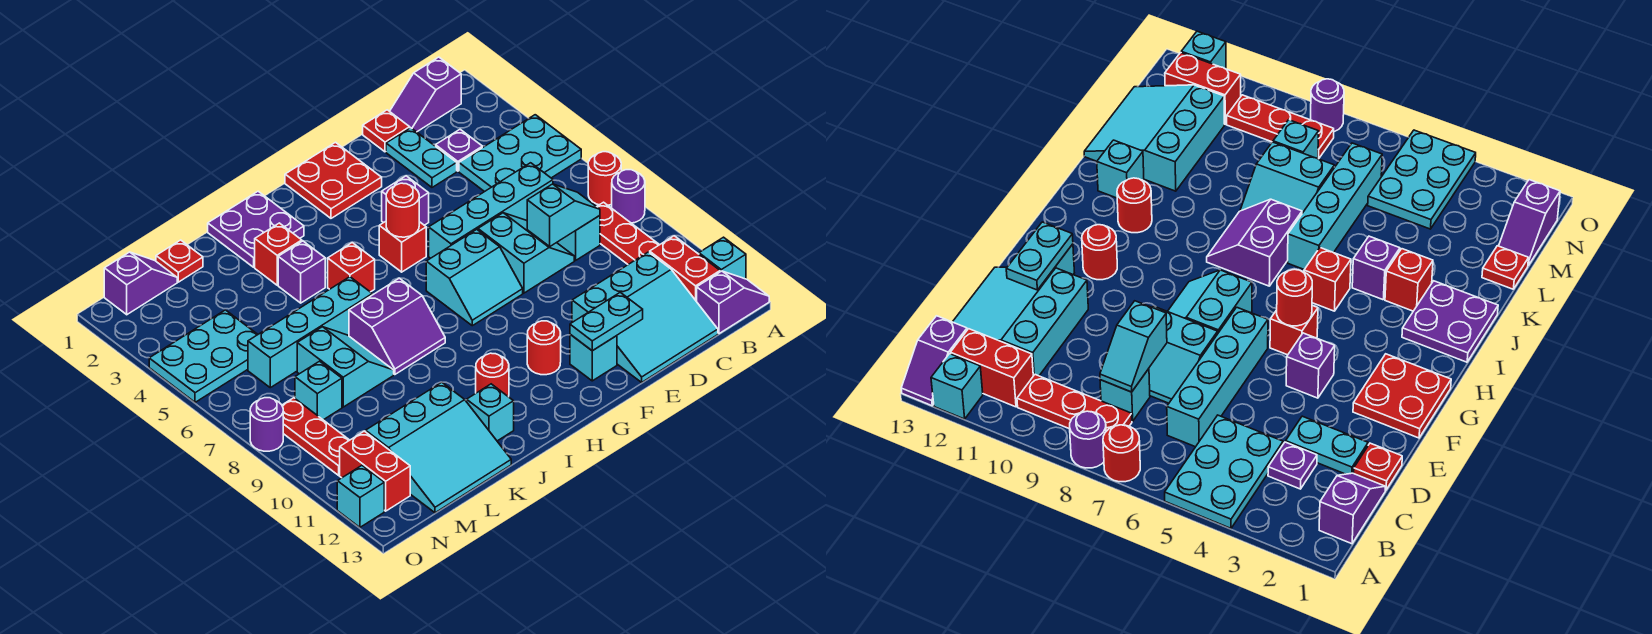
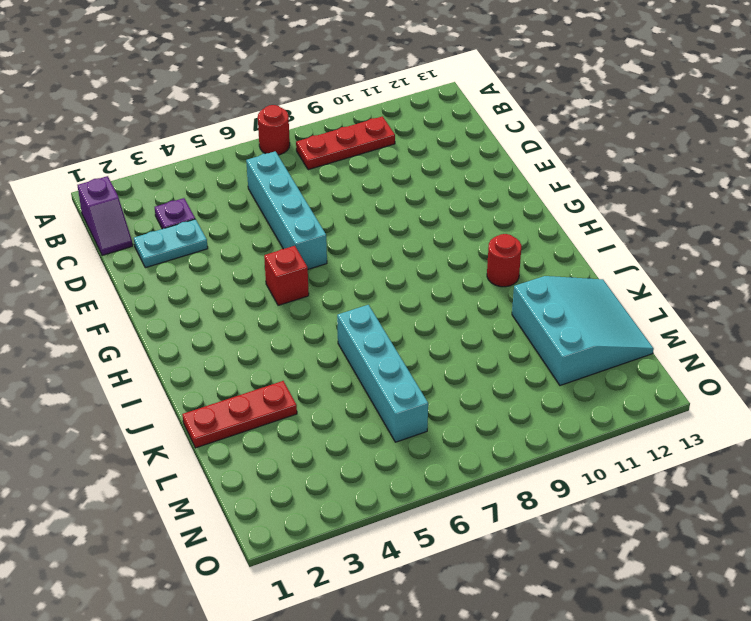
red plate K1:K3 level 1 -> red plate N8:N10 level 1
none -> cyan plate A4:C5 level 1
none -> purple round brick A8 level 1
none -> cyan brick A12 level 1
none -> purple slope A13:B13 level 1 top B

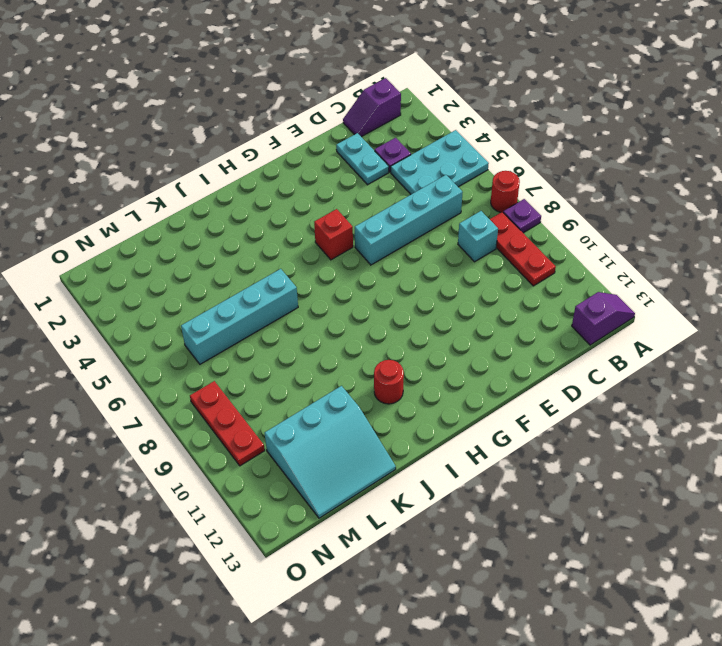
purple plate A8 level 1 -> purple round brick A8 level 1
none -> cyan brick A12 level 1
none -> red brick B11:B12 level 1
none -> cyan slope C11:E13 level 1 top 11
none -> red plate D1 level 1

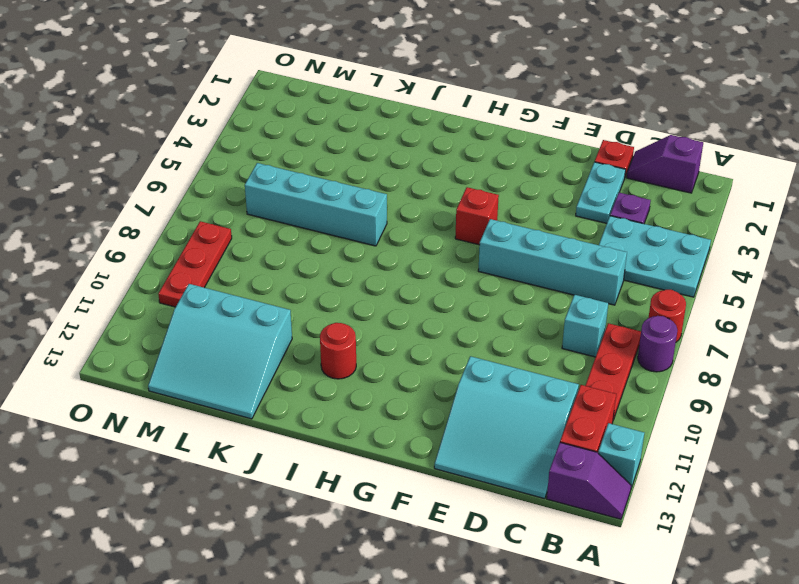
none -> cyan slope D7:E8 level 1 top E
none -> red plate F1:G2 level 1
none -> purple brick F4 level 1
none -> cyan slope F7:G8 level 1 top 7

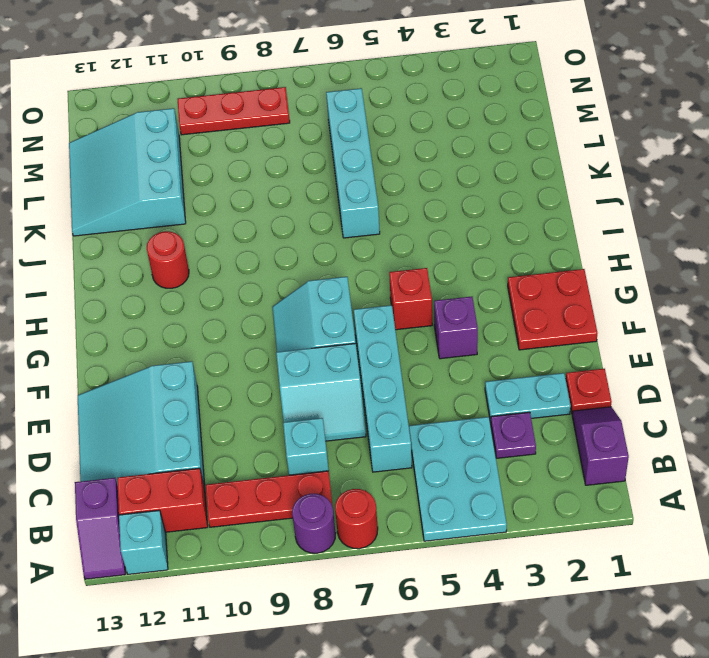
none -> cyan brick F12 level 1
none -> red round brick G11 level 1
none -> purple plate I1:J2 level 1
none -> red brick I5 level 1

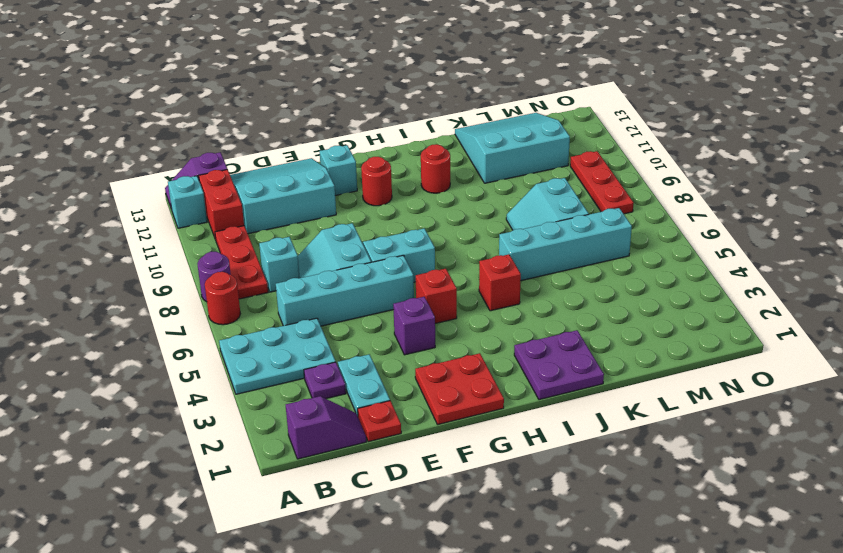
none -> purple slope I7:J8 level 1 top 7
none -> red brick J3 level 1
none -> purple brick J4 level 1
none -> cyan brick J12 level 1

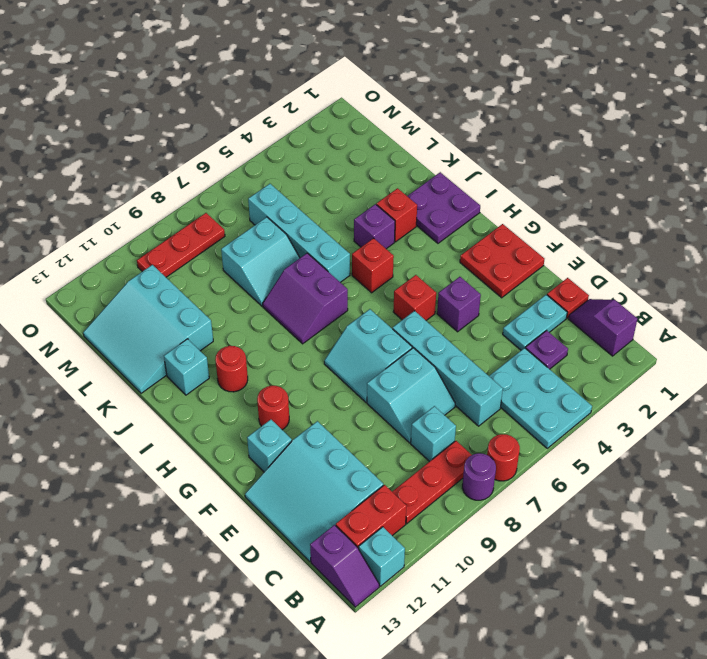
none -> red plate L1 level 1
none -> purple slope M1:N1 level 1 top N
none -> cyan plate M4:O5 level 1
none -> cyan brick M8 level 1

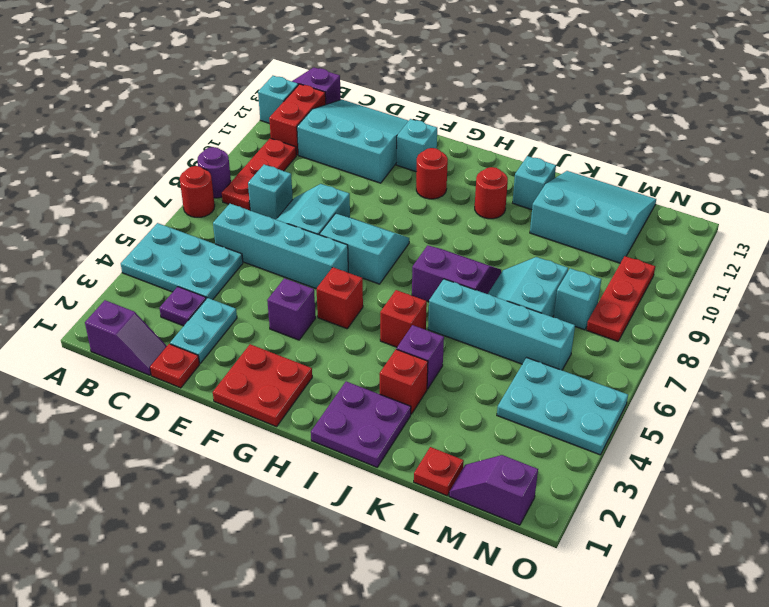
none -> red brick N11:N12 level 1
none -> purple round brick O8 level 1
none -> cyan brick O12 level 1
none -> cyan slope C8:D8 level 2 top D

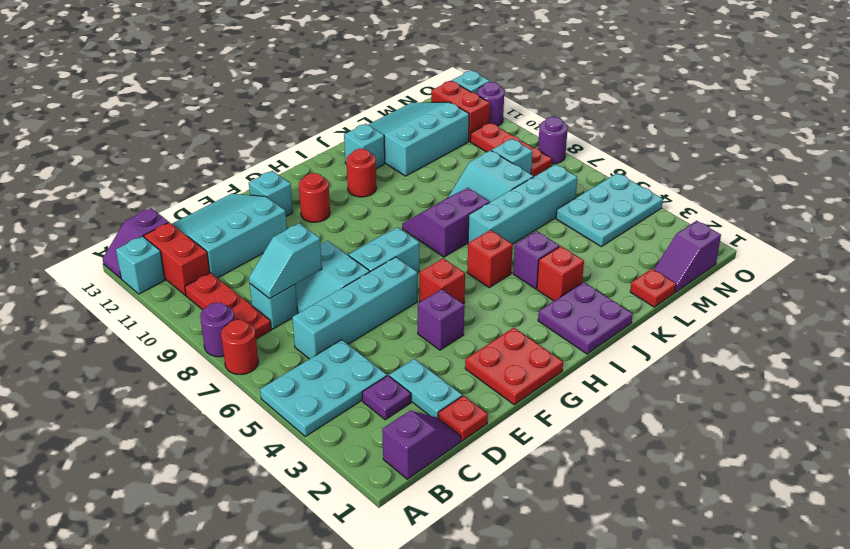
purple round brick O11 level 1 -> none
none -> cyan plate E12:F12 level 2
none -> red round brick G5 level 2

